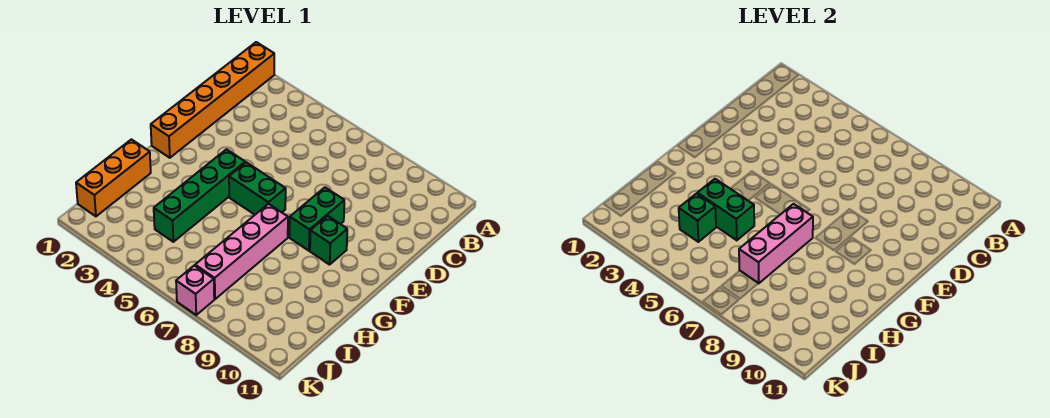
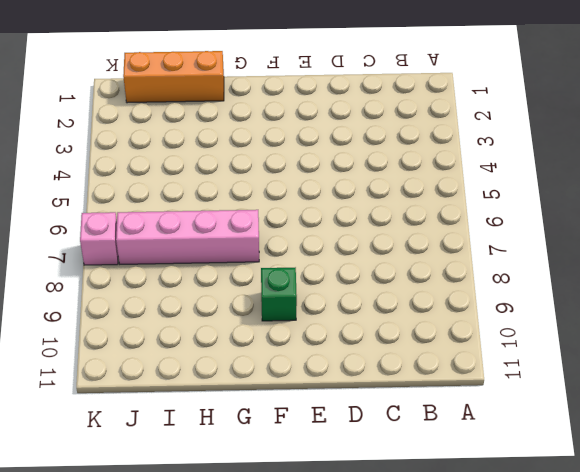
none -> orange brick A1:F1 level 1
none -> green brick E8:F8 level 1

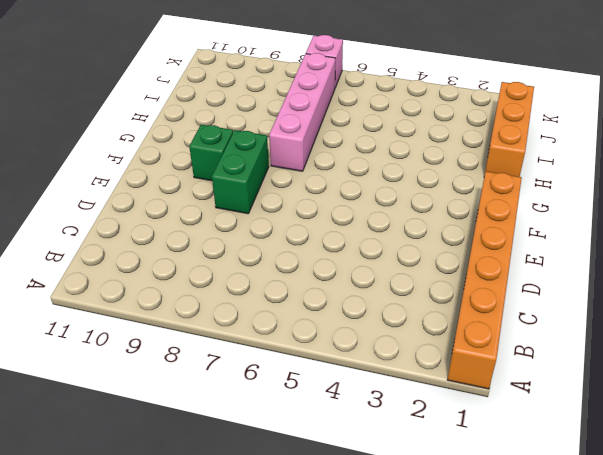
none -> green brick F4:I4 level 1
none -> green brick F5:F6 level 1

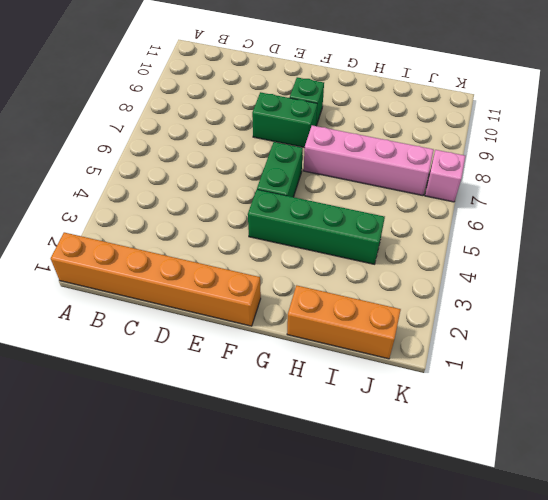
none -> pink brick G7:I7 level 2
none -> green brick H4:H5 level 2

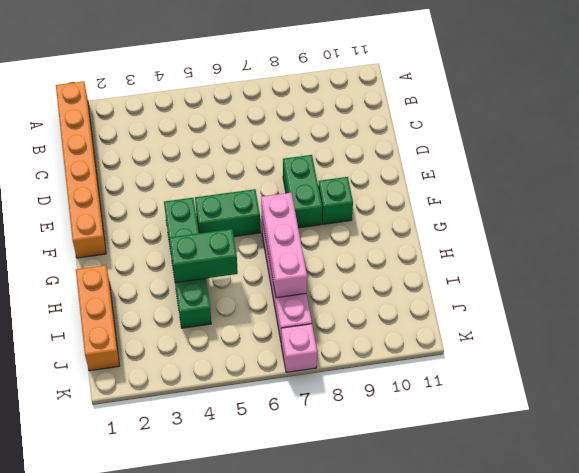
none -> green brick I4 level 2

